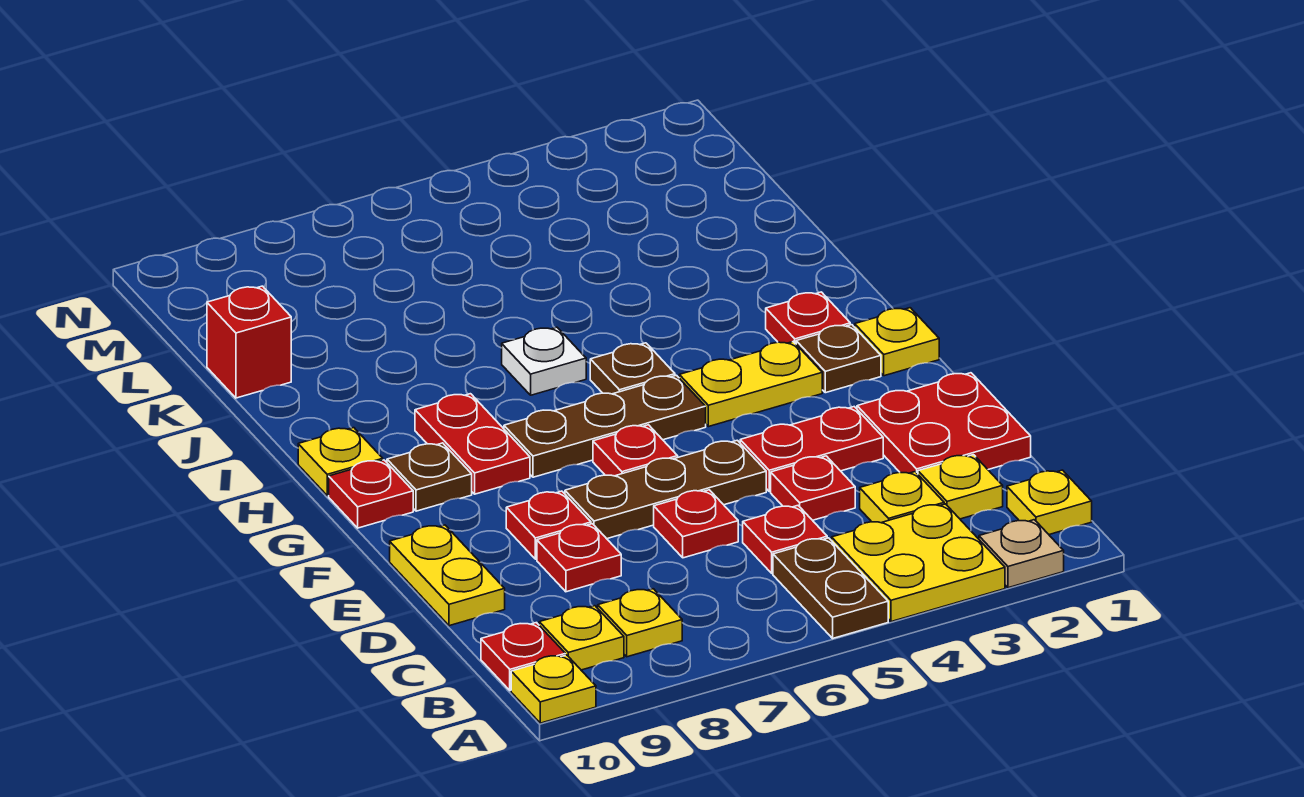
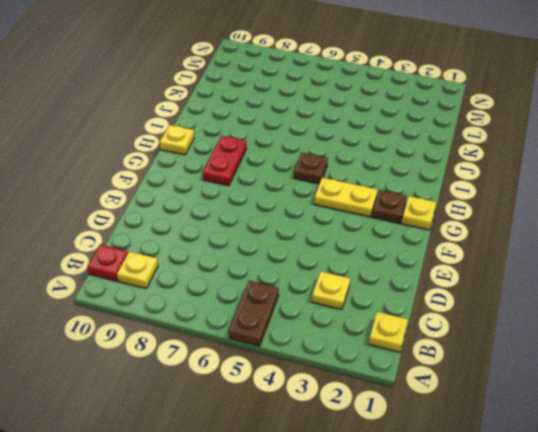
none -> tan plate A2 level 1
none -> yellow plate A3:B4 level 1
none -> yellow plate A10 level 1
none -> yellow plate B8 level 1

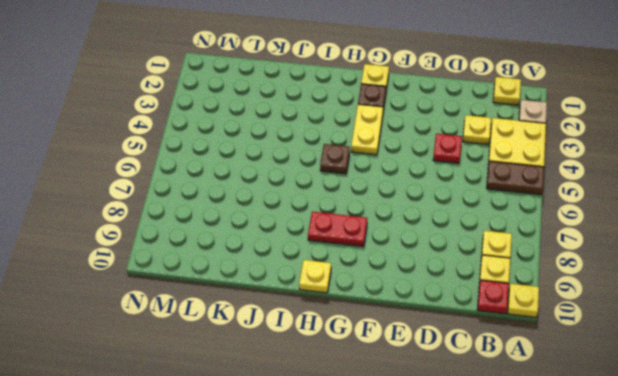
none -> yellow plate C2 level 1
none -> red plate C5 level 1
none -> red plate D1:E2 level 1
none -> red plate D6 level 1

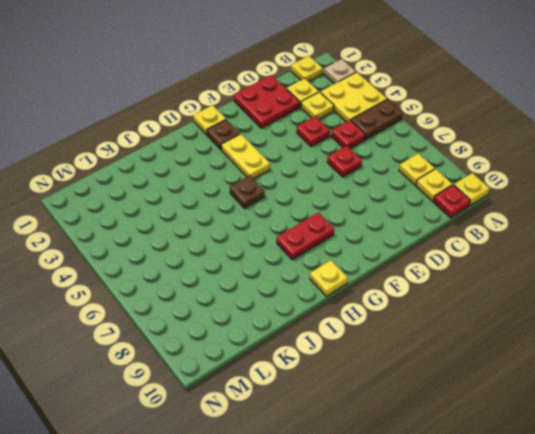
none -> red plate D8 level 1
none -> yellow plate D10:E10 level 1
none -> red plate E3:E4 level 1
none -> brown plate E5:E7 level 1

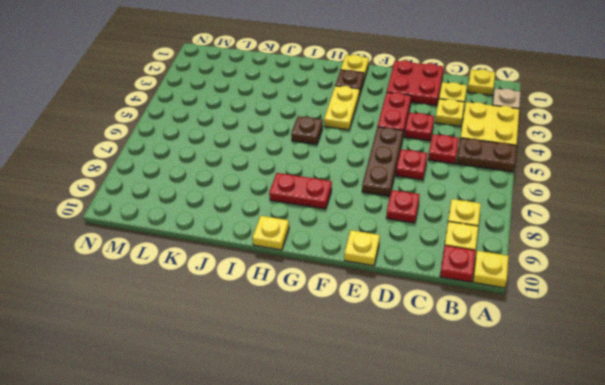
yellow plate E10 level 1 -> yellow plate D10:E10 level 1
none -> red plate E8 level 1
none -> red plate F6 level 1
none -> brown plate G5:G7 level 1
none -> brown plate G9 level 1

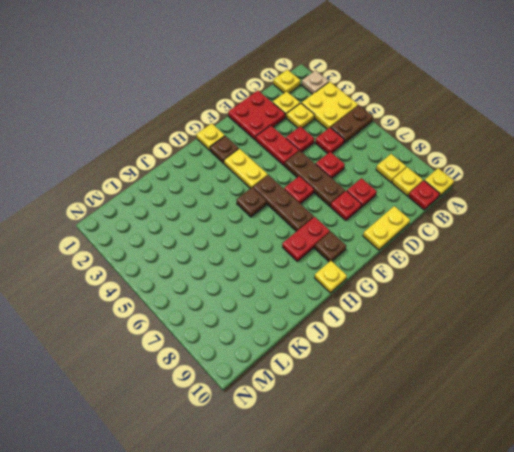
none -> red plate G10 level 1
none -> red plate H2 level 1
none -> white plate I6 level 1
none -> red brick K10 level 1

